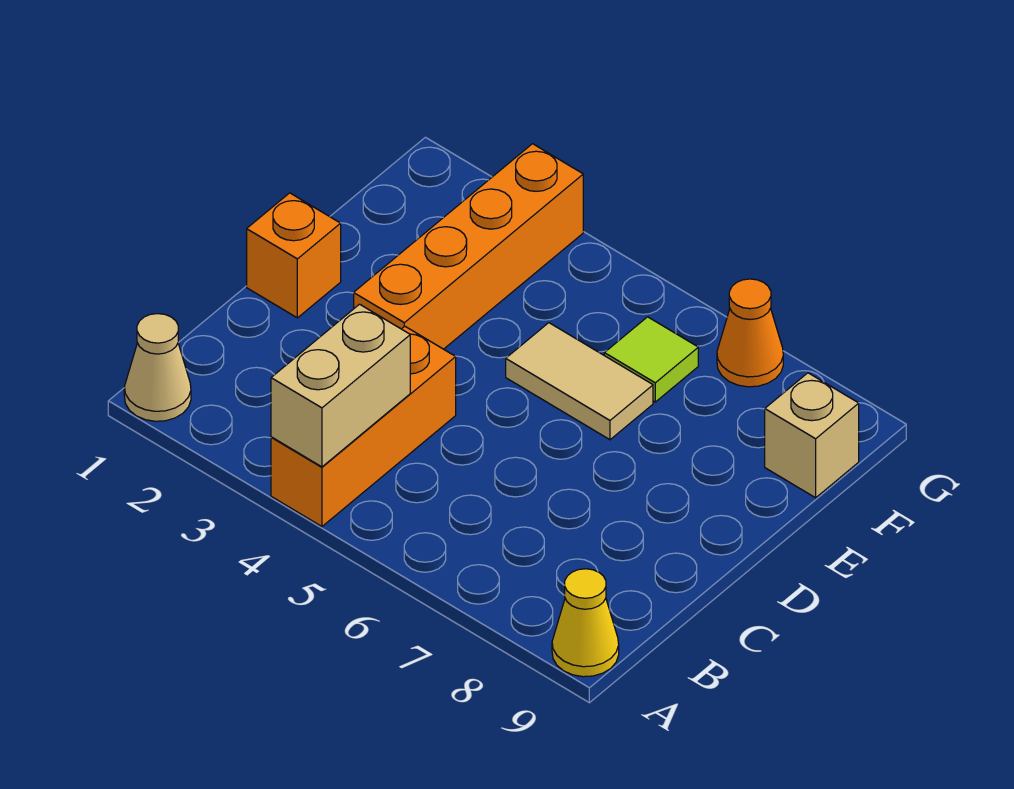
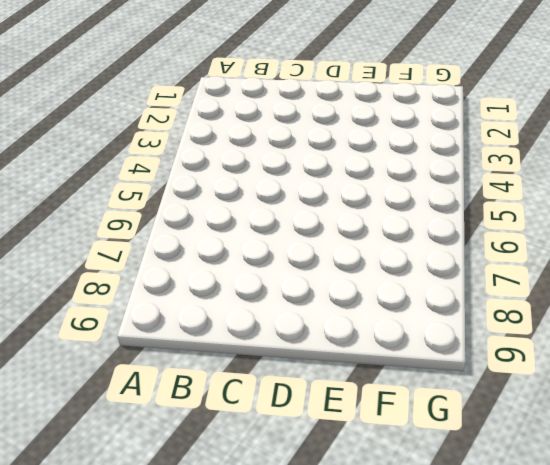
none -> tan cone A1 level 1
none -> orange brick A4:C4 level 1

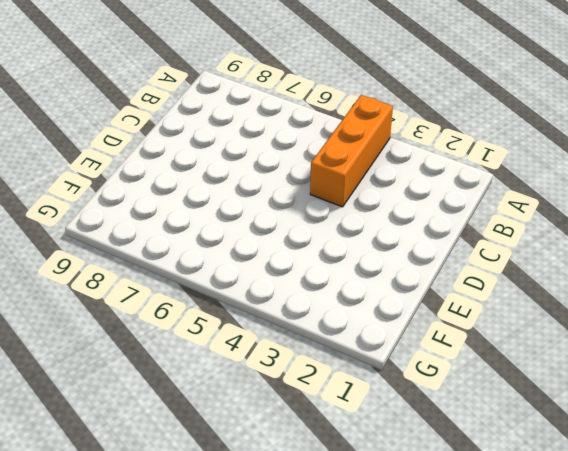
none -> tan cone A1 level 1
none -> yellow cone A9 level 1

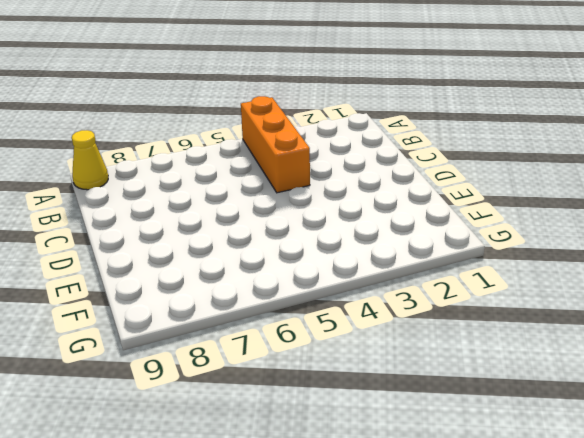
none -> tan cone A1 level 1
none -> orange brick D1 level 1

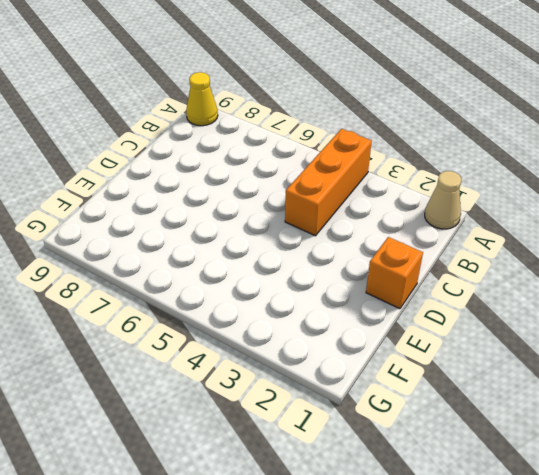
none -> orange brick D3:G3 level 1
none -> tan tile E5:E6 level 1

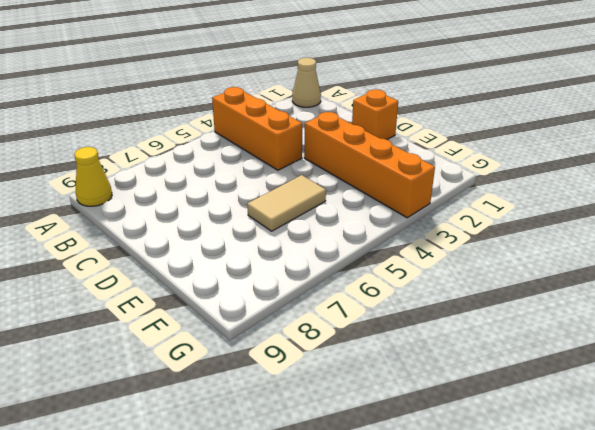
none -> lime tile F6 level 1
none -> tan brick F9 level 1

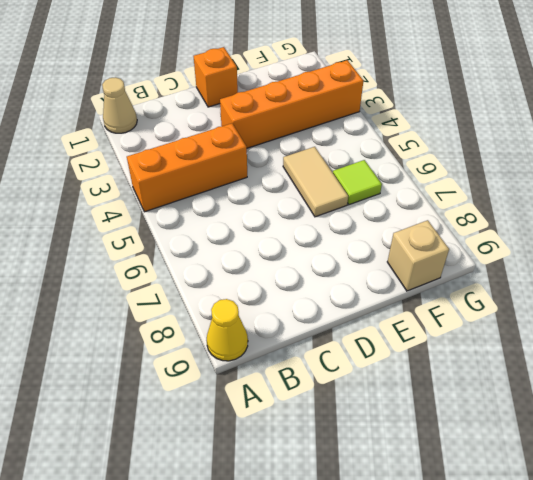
none -> orange cone G7 level 1
none -> tan brick A4:B4 level 2

